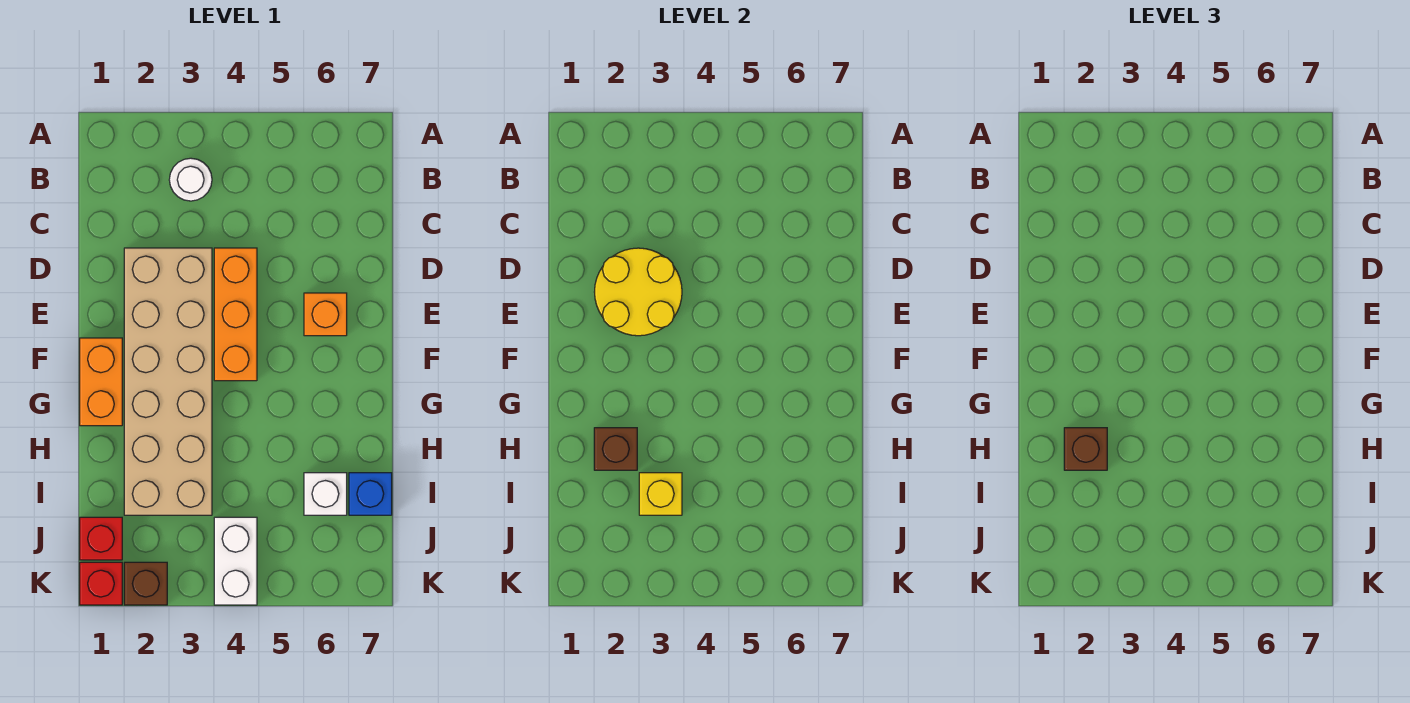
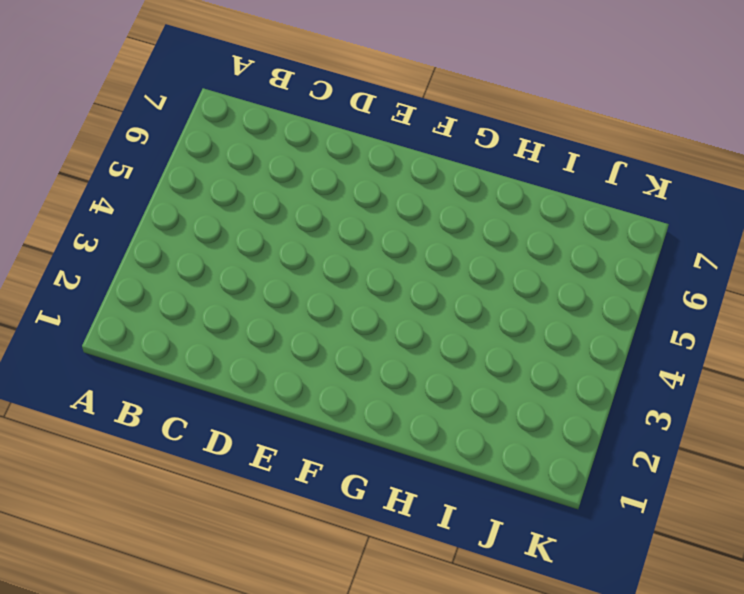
none -> white round brick B3 level 1
none -> tan brick D2:I3 level 1
none -> orange brick D4:F4 level 1

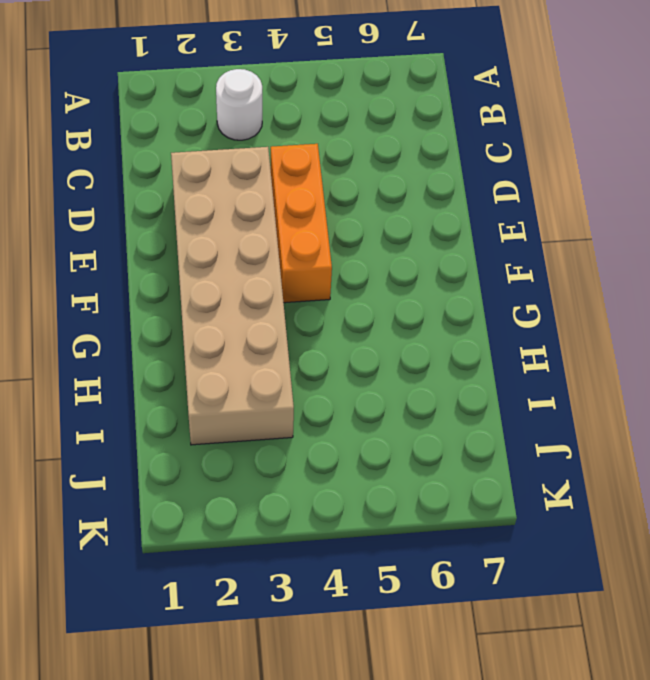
none -> orange brick E6 level 1
none -> orange brick F1:G1 level 1
none -> white brick I6 level 1

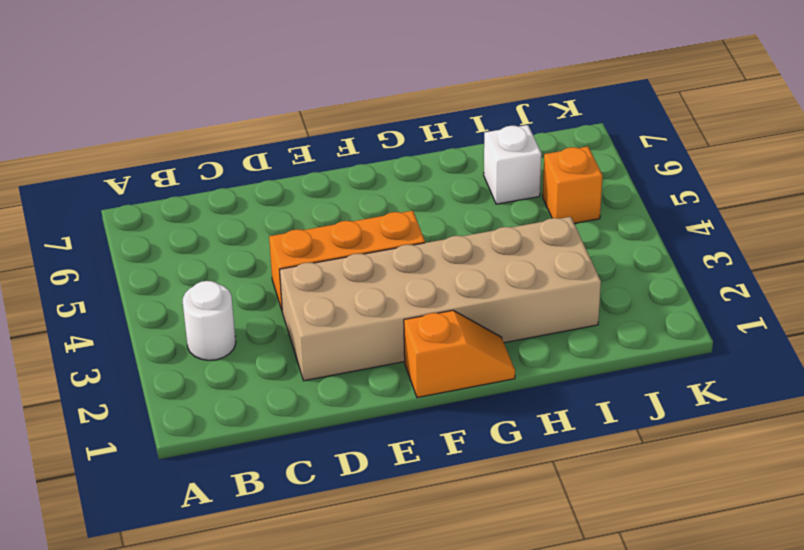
orange slope F1:G1 level 1 top F -> orange brick F1:G1 level 1
orange brick J5 level 1 -> orange brick E6 level 1
none -> blue brick I7 level 1
none -> red brick J1 level 1
none -> white brick J4:K4 level 1

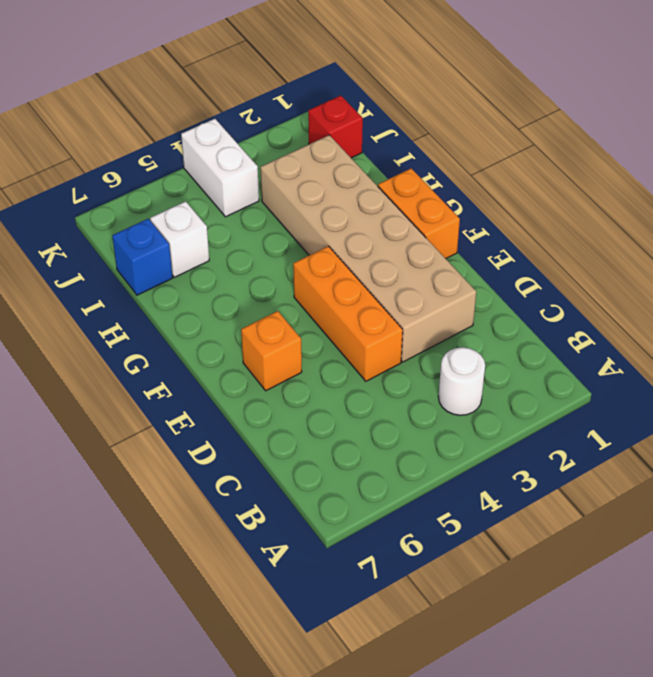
none -> red brick K1 level 1
none -> brown brick K2 level 1
none -> yellow round brick D2:E3 level 2

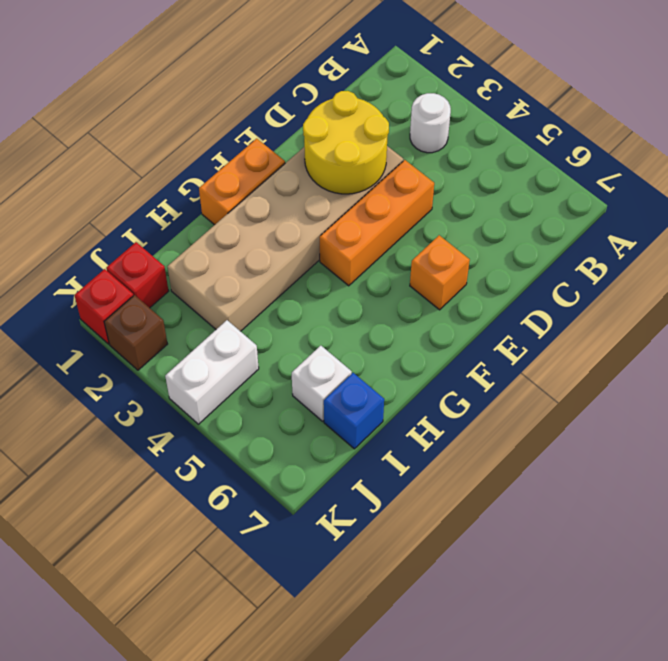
none -> brown brick H2 level 2
none -> yellow brick I3 level 2
none -> brown brick H2 level 3

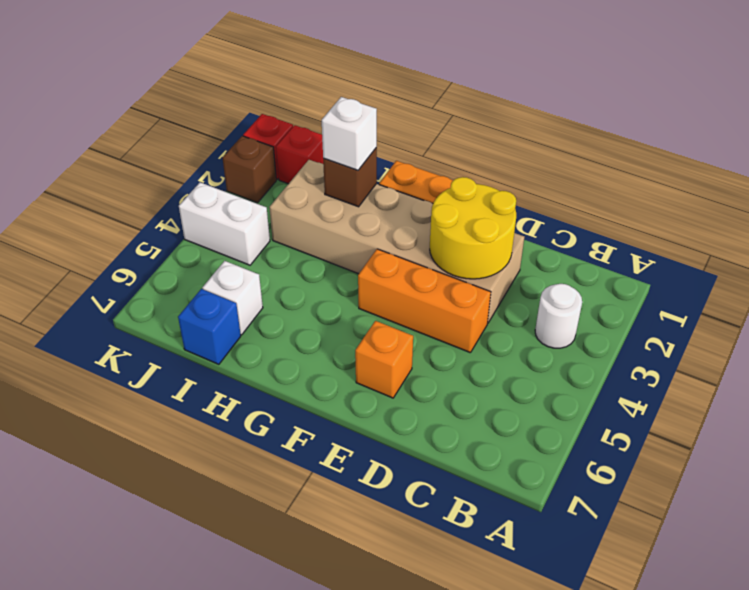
white brick H2 level 3 -> brown brick H2 level 3
none -> yellow brick I3 level 2

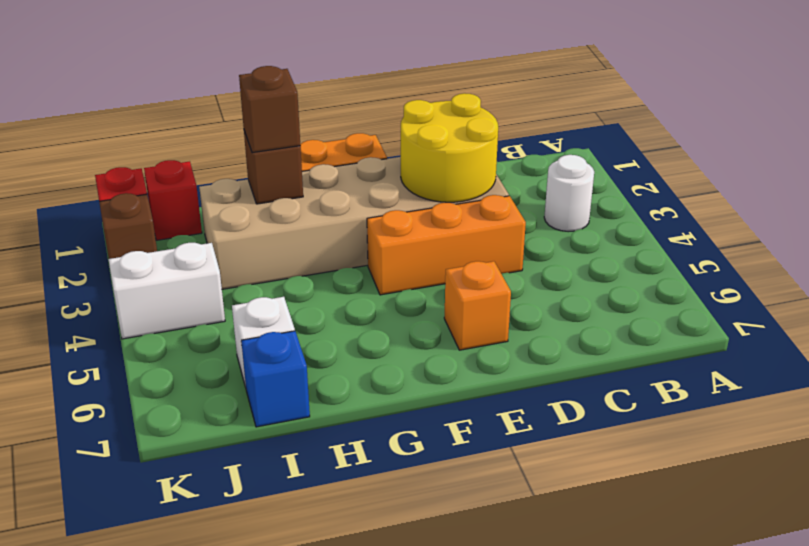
none -> yellow brick I3 level 2

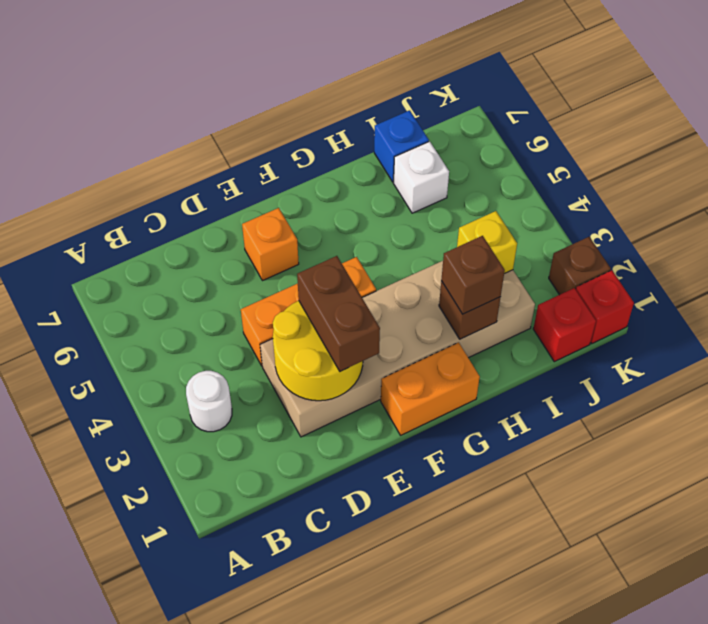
brown brick E2:E3 level 3 -> none
none -> white brick J4:K4 level 1

